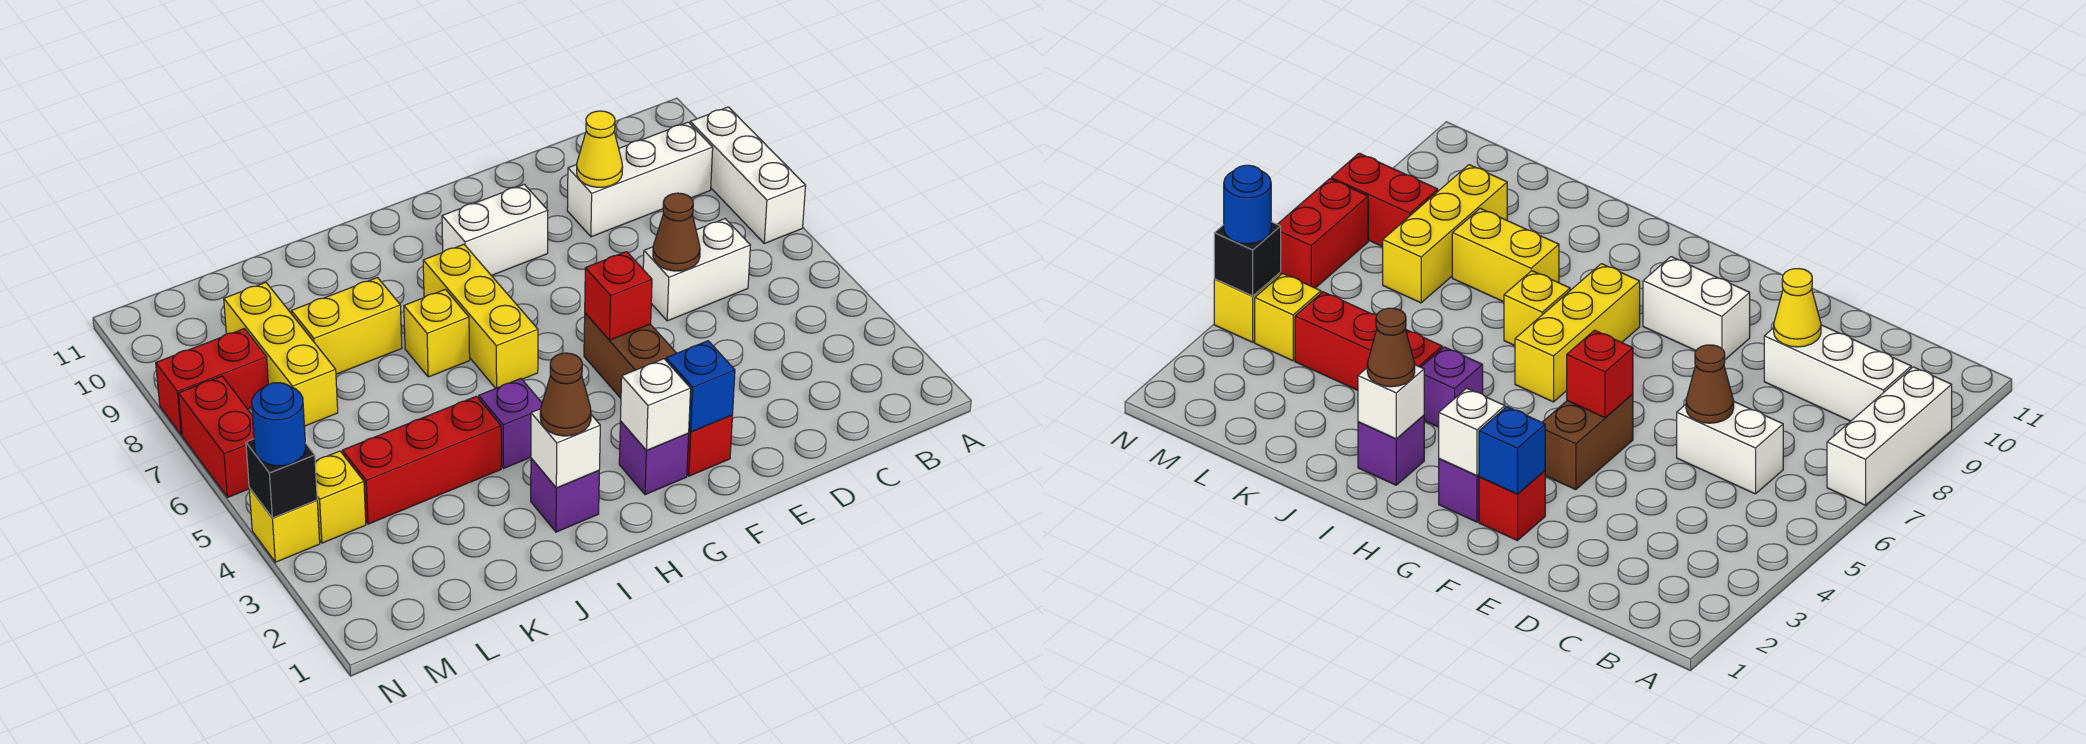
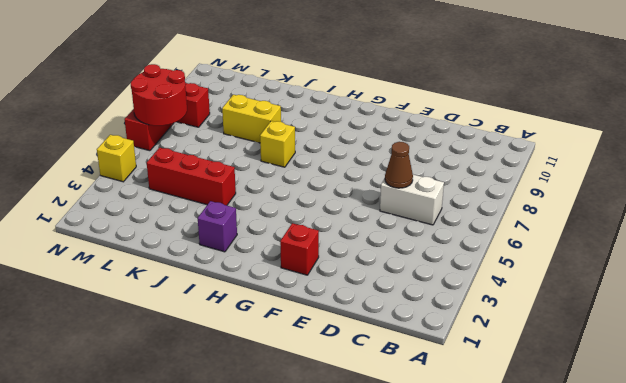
red round brick M6:N7 level 2 -> none
none -> white brick A7:A9 level 1
none -> white brick B9:D9 level 1
none -> brown brick F4:F5 level 1

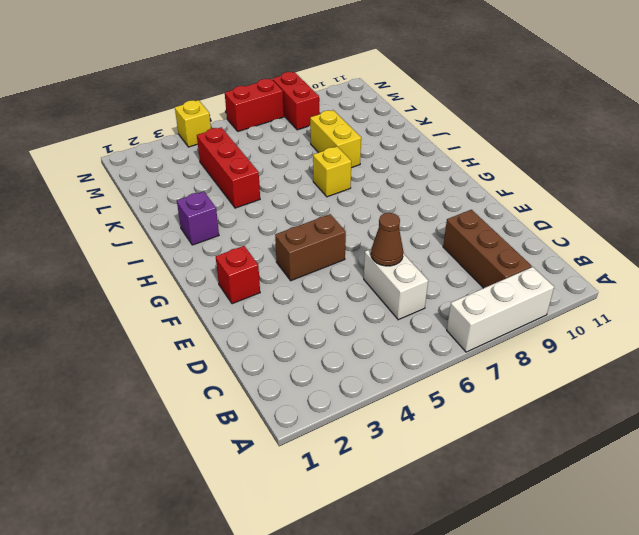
brown brick B9:D9 level 1 -> white brick B9:D9 level 1
none -> white brick F9:G9 level 1
none -> purple brick G2 level 1
none -> yellow brick H6:H8 level 1

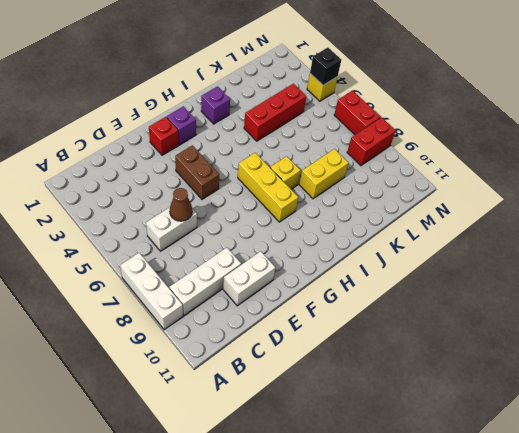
white brick D10:E10 level 1 -> white brick F9:G9 level 1
none -> purple brick I4 level 1
none -> yellow brick L7:L9 level 1
none -> yellow brick M4 level 1

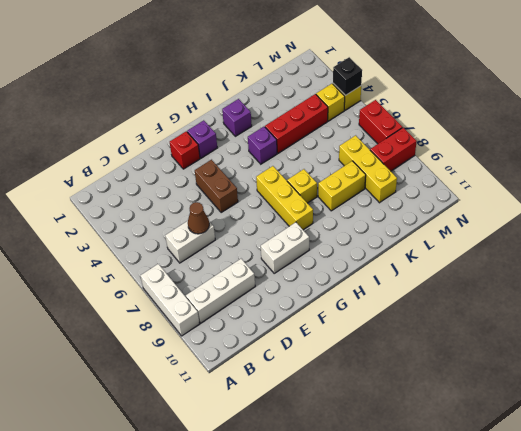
none -> yellow cone D9 level 2
none -> blue brick F2 level 2
none -> red brick F5 level 2

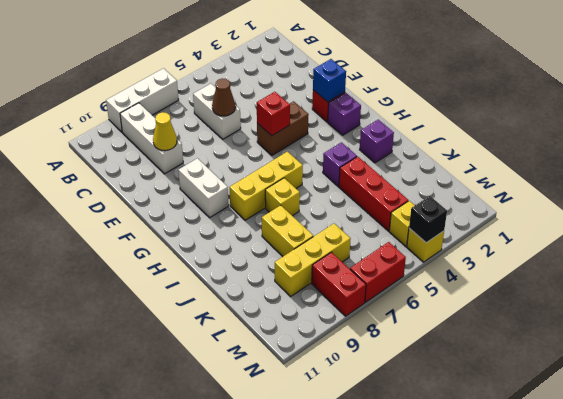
none -> white brick G2 level 2
none -> white brick I2 level 2
none -> brown cone I2 level 3

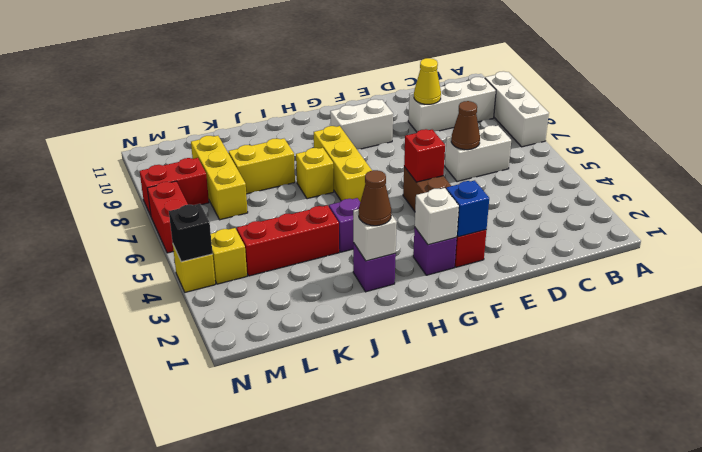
none -> blue round brick N4 level 3

